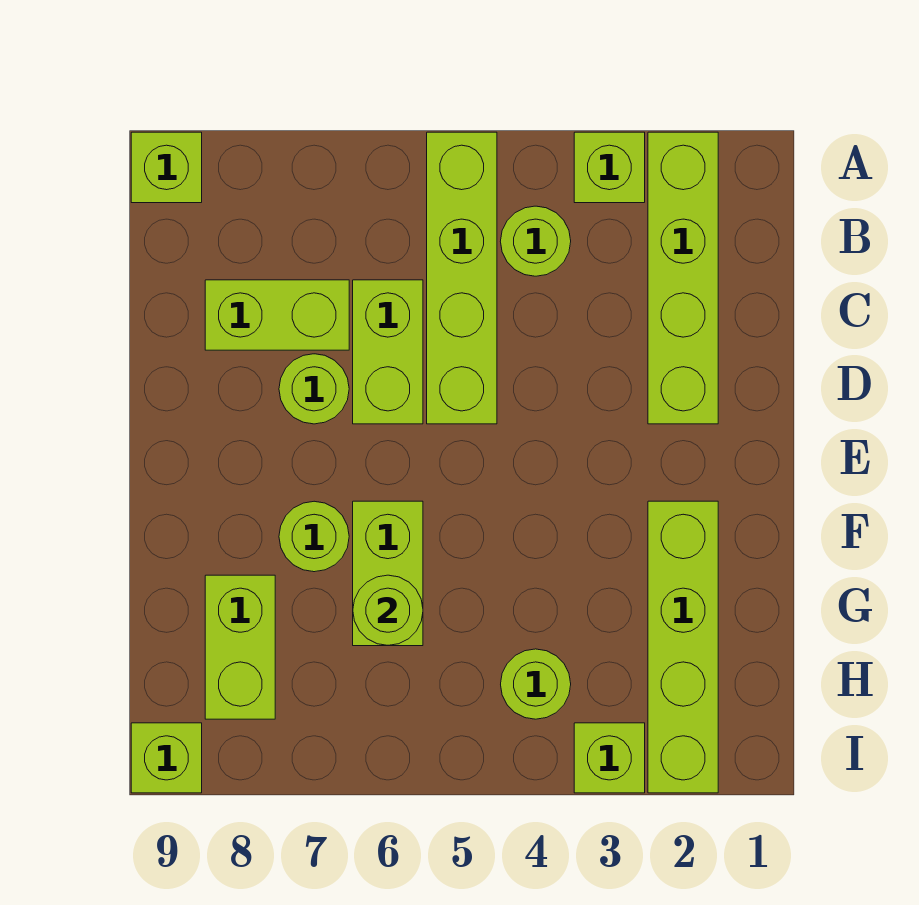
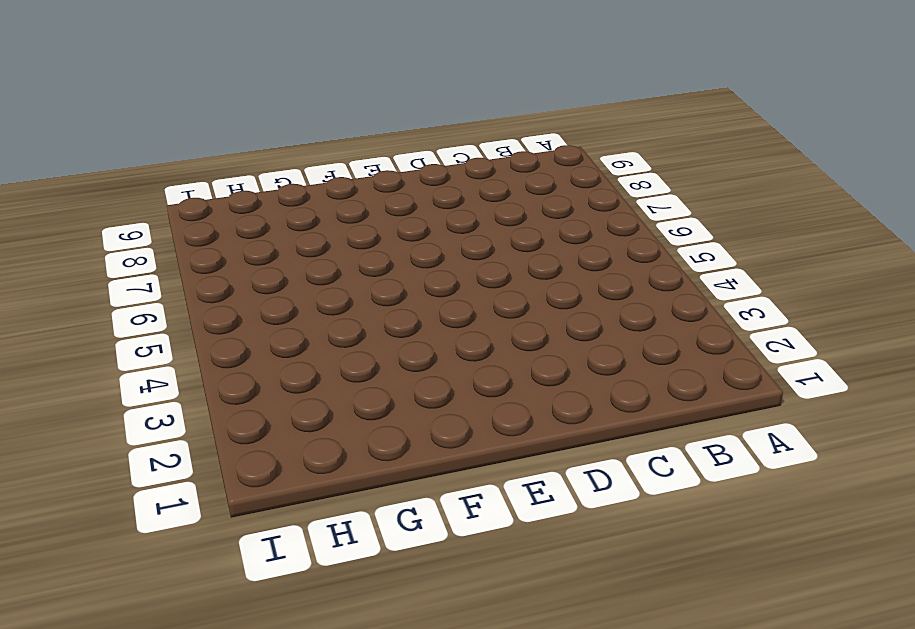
none -> lime brick A2:D2 level 1
none -> lime brick A3 level 1
none -> lime brick A5:D5 level 1

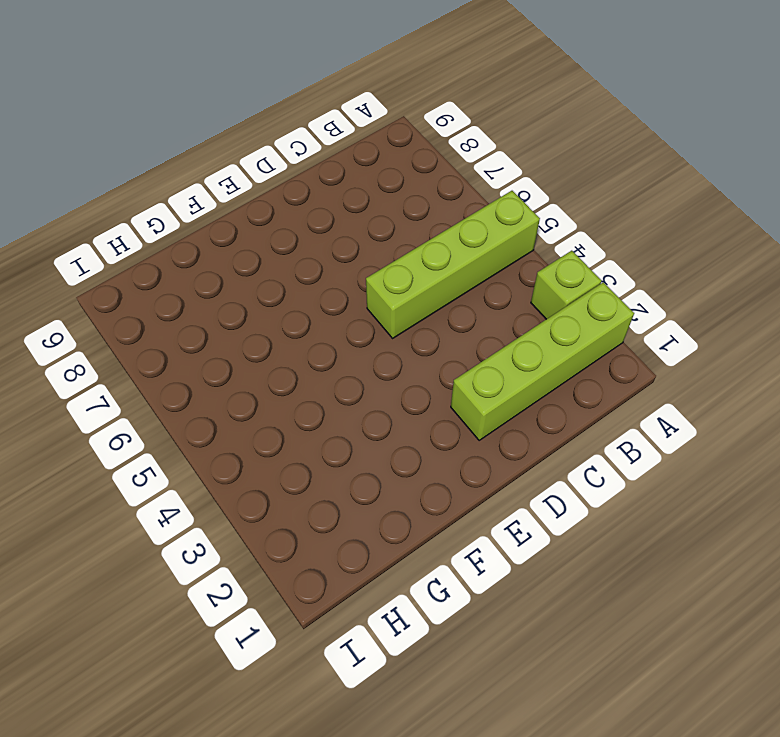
none -> lime brick A9 level 1
none -> lime round brick B4 level 1
none -> lime brick C6:D6 level 1

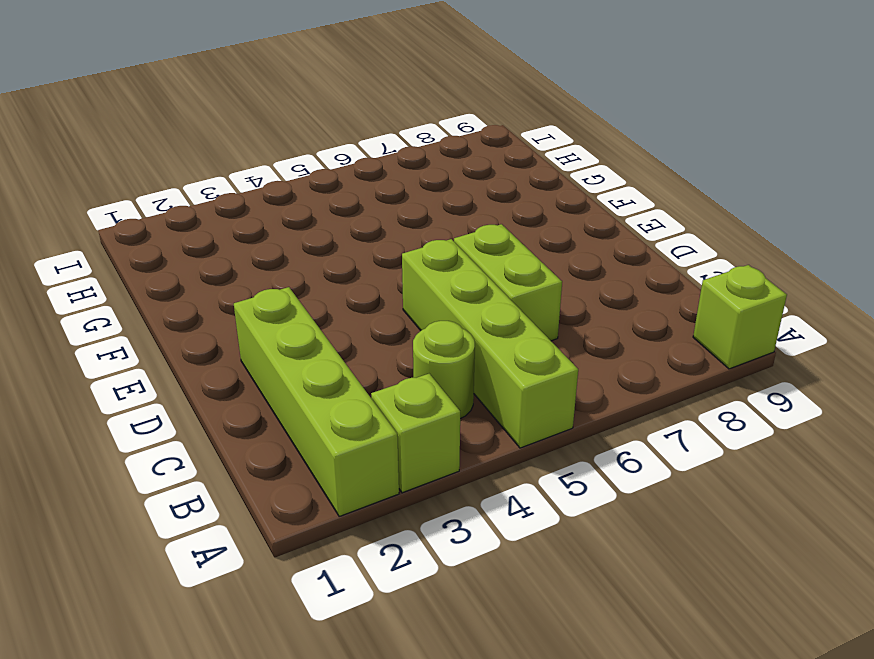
none -> lime brick C7:C8 level 1
none -> lime round brick D7 level 1
none -> lime brick F2:I2 level 1

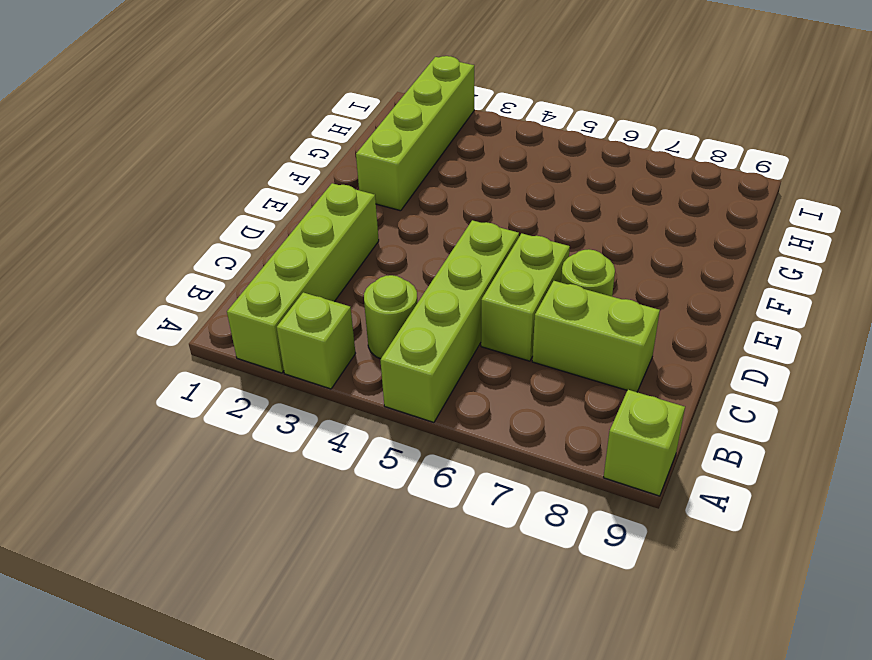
none -> lime brick F6:G6 level 1
none -> lime round brick F7 level 1
none -> lime brick G8:H8 level 1

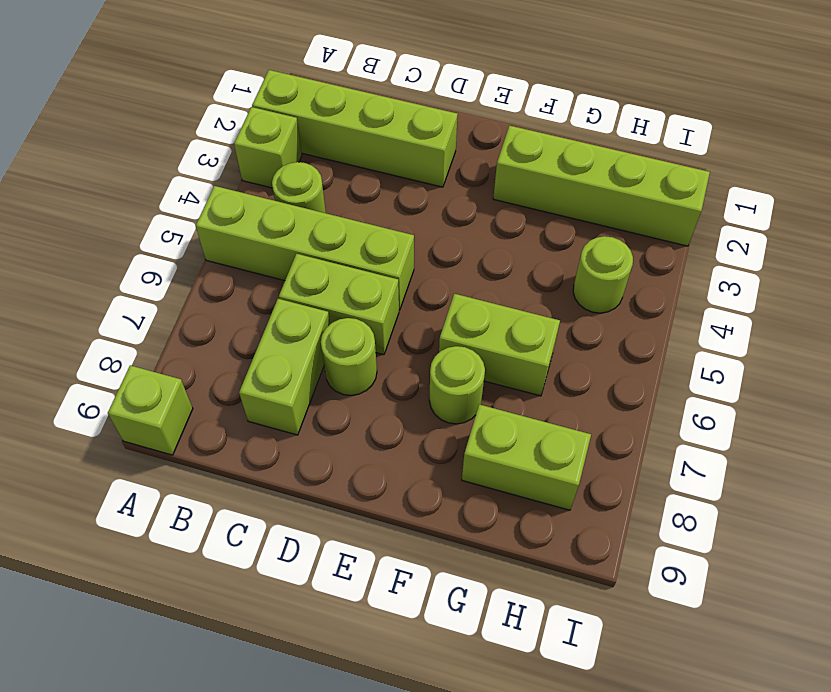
none -> lime brick I3 level 1
none -> lime brick I9 level 1
none -> lime round brick G6 level 2

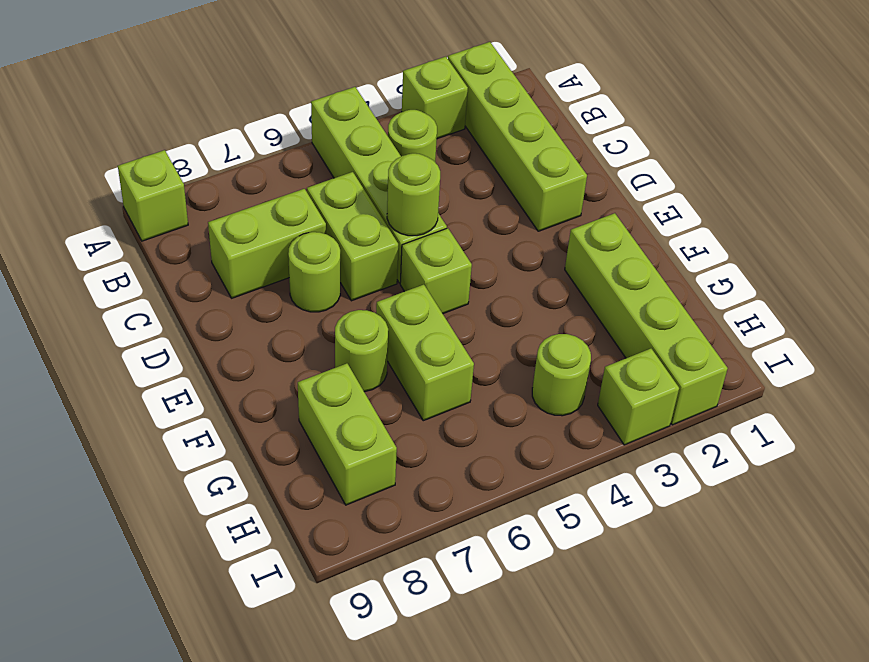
lime round brick D5 level 2 -> lime round brick G6 level 2
lime brick E5 level 1 -> lime brick I9 level 1

